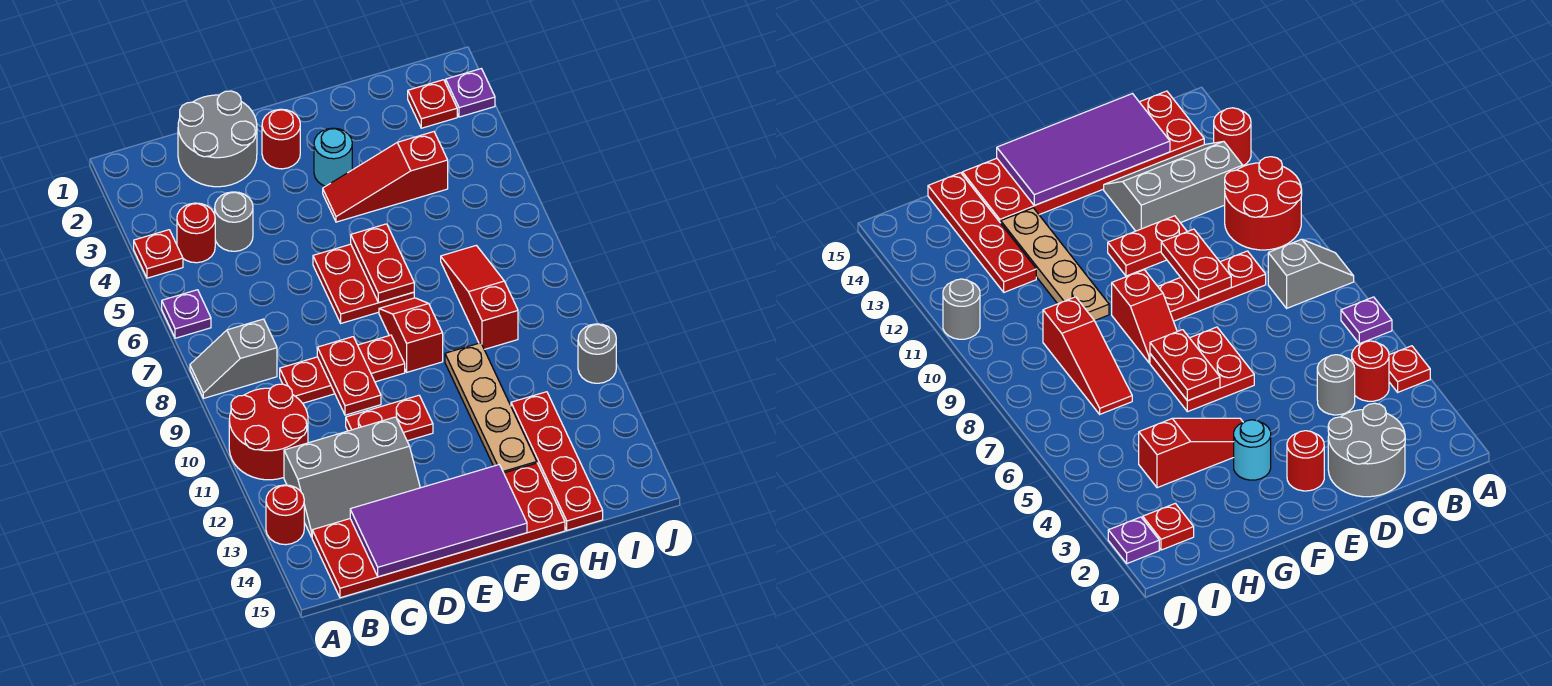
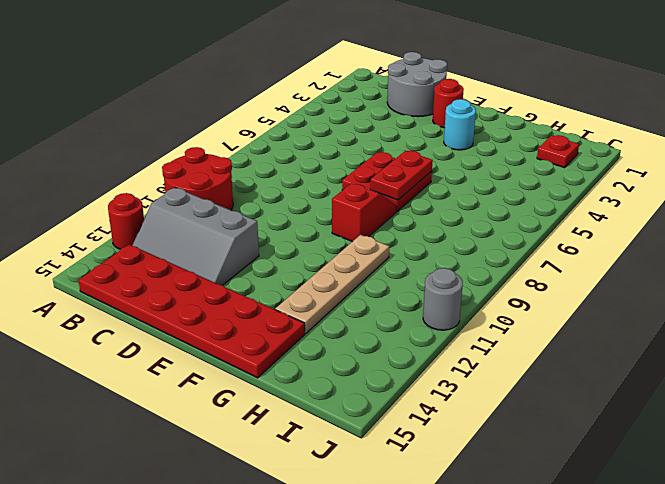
none -> red plate A4 level 1
none -> purple plate A6 level 1
none -> grey slope A8:B8 level 1 top B

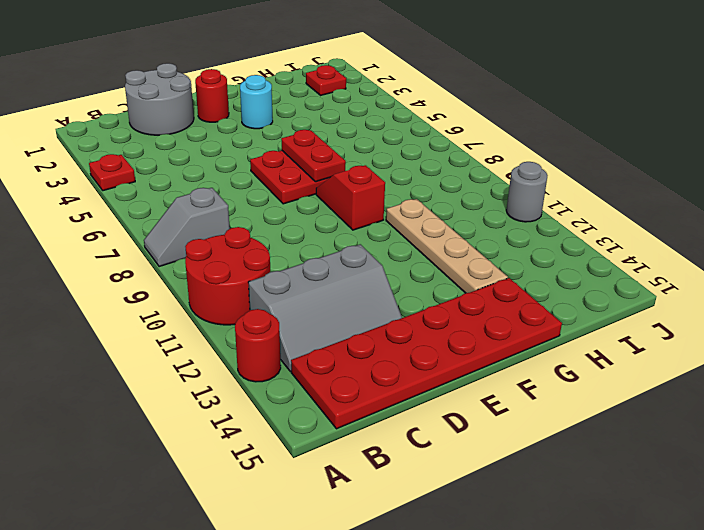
none -> purple plate A6 level 1
none -> red round brick B4 level 1
none -> grey round brick C4 level 1

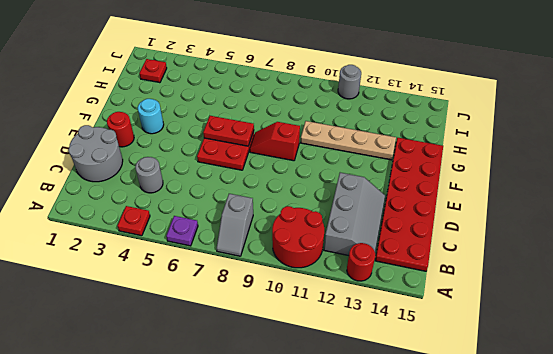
none -> red round brick B4 level 1
none -> red plate C9:E9 level 1
none -> red plate D11:E11 level 1

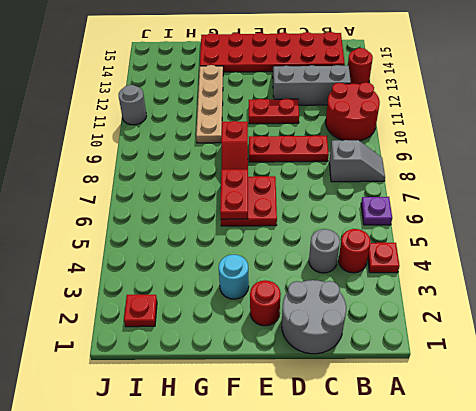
none -> red slope F4:H4 level 1 top H
none -> red slope H7:H9 level 1 top 9
none -> red plate H12:H15 level 1

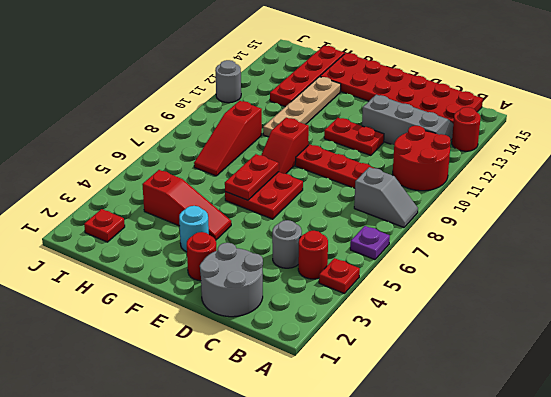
none -> purple plate J2 level 1
none -> purple tile C14:F15 level 2
none -> red plate D9:D10 level 2

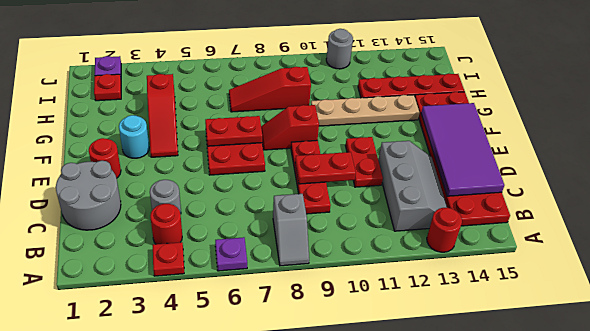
none -> red round brick A10:B11 level 1

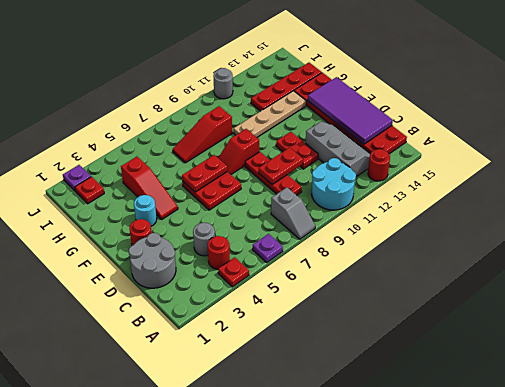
cyan round brick A10:B11 level 1 -> red round brick A10:B11 level 1

